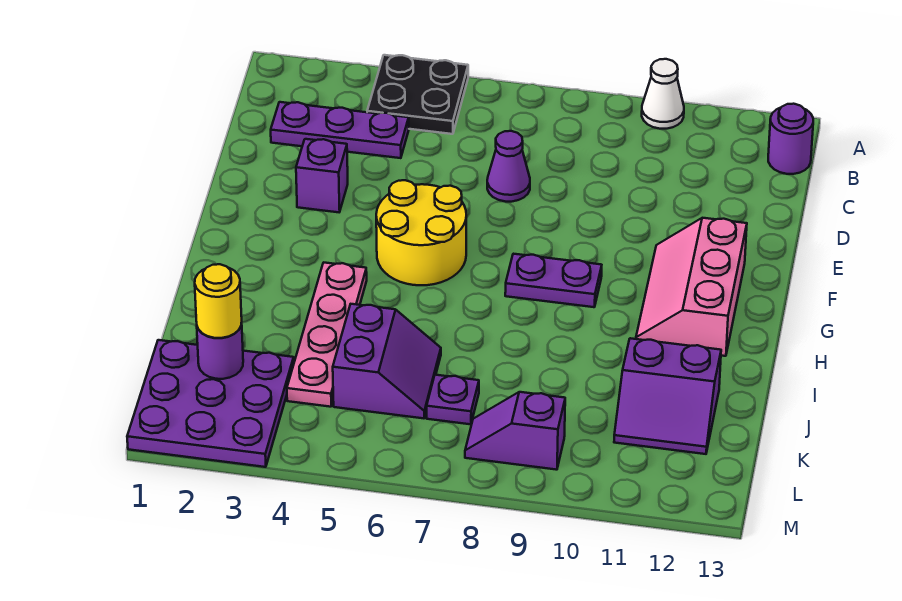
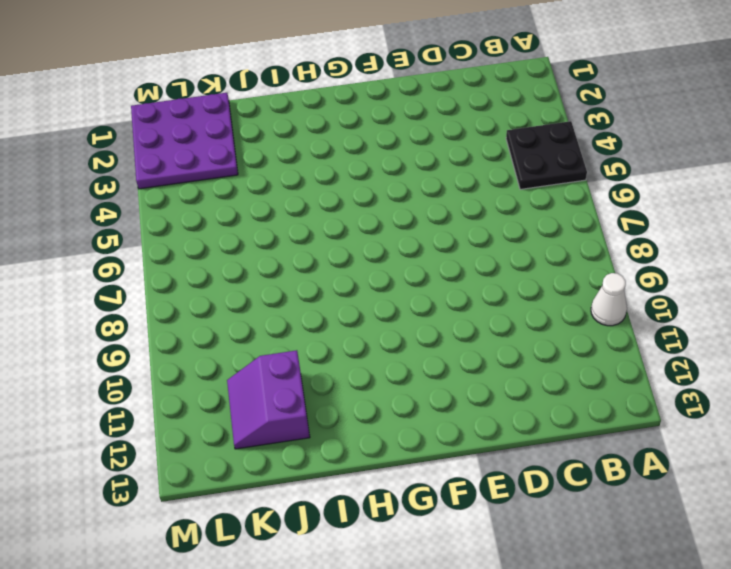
none -> purple round brick B13 level 1
none -> purple plate C2:C4 level 1
none -> purple cone D7 level 1

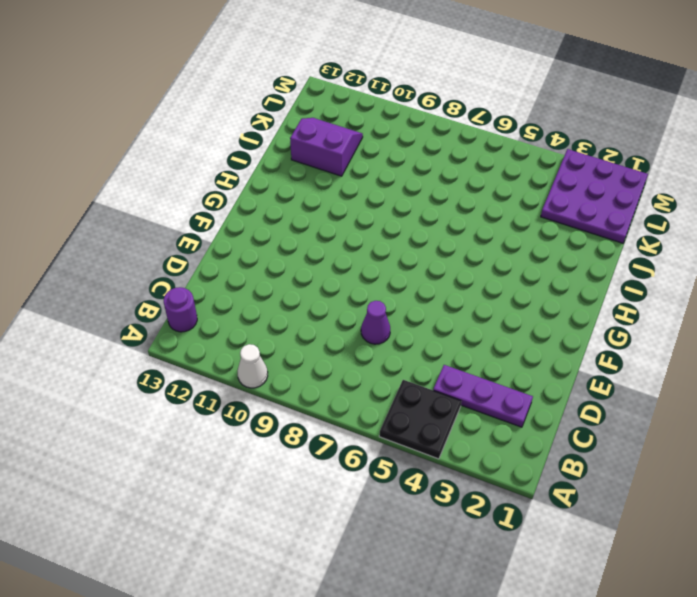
none -> purple brick E3 level 1
none -> yellow round brick F5:G6 level 1
none -> pink slope F11:H12 level 1 top 12

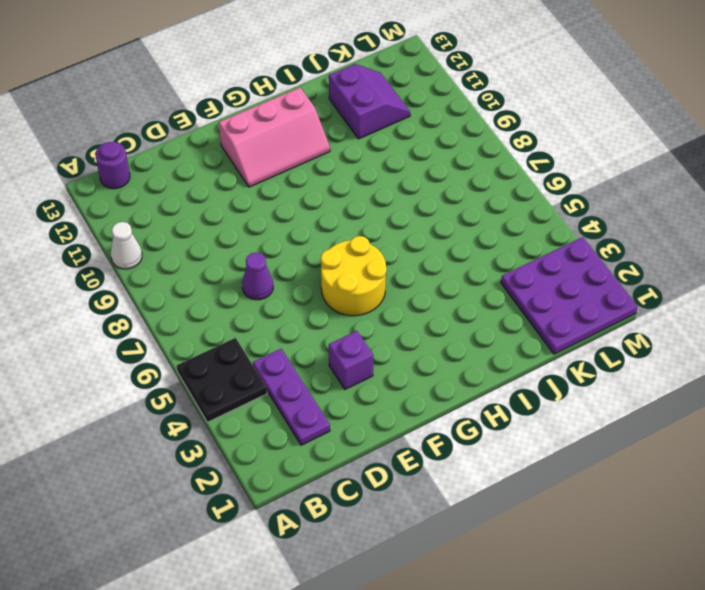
none -> purple plate G8:G9 level 1
none -> pink plate H4:K4 level 1
none -> purple slope J5:K6 level 1 top 5

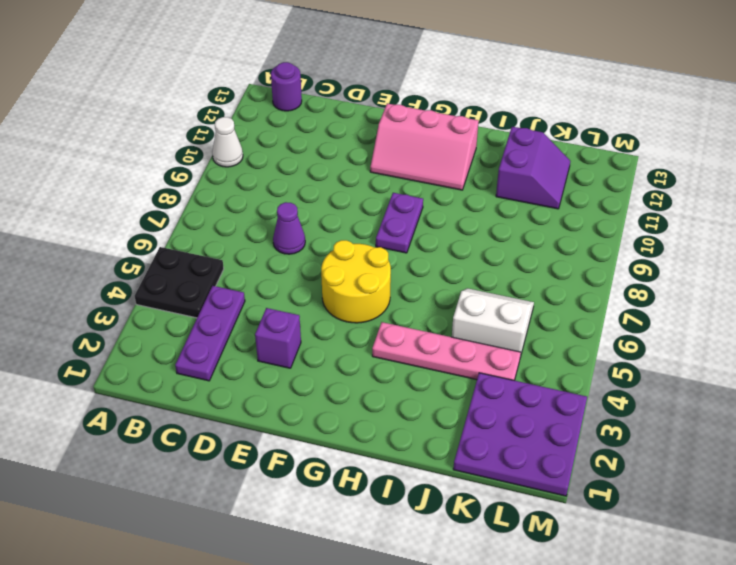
white slope J5:K6 level 1 top 5 -> purple slope J5:K6 level 1 top 5
none -> purple plate K7 level 1
none -> purple slope L8:L9 level 1 top 9
none -> purple round brick K2 level 2

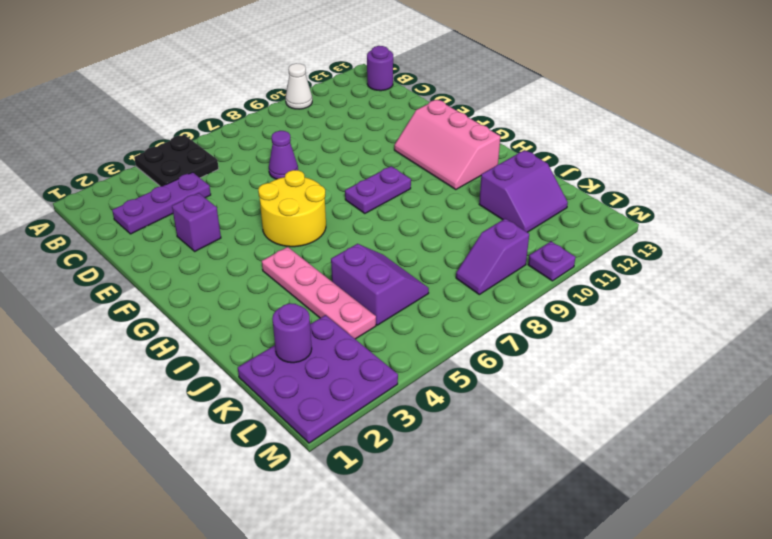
purple plate M10 level 1 -> purple plate K7 level 1
none -> yellow round brick K2 level 3

